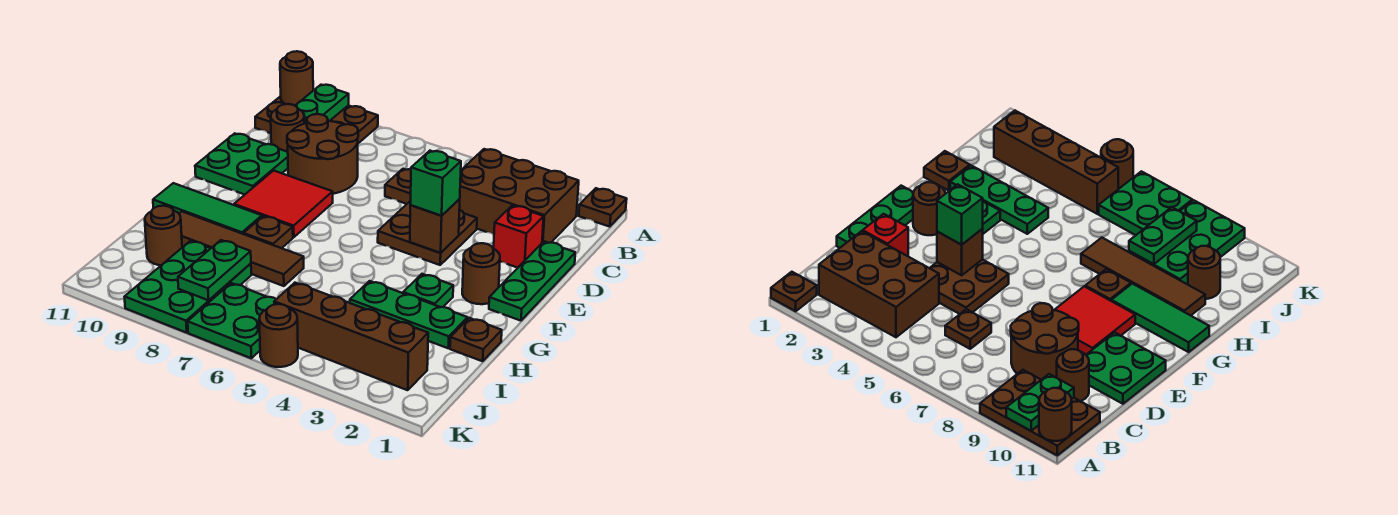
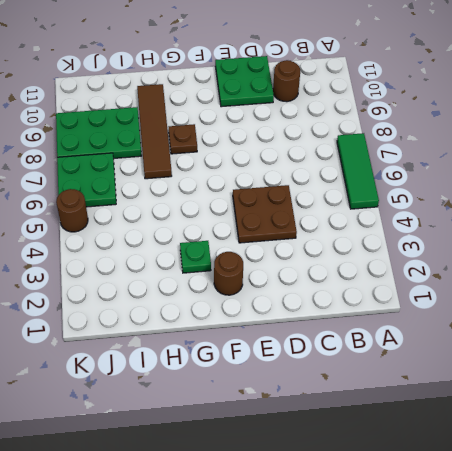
green tile A5:A7 level 1 -> green tile G9:G11 level 1
none -> brown plate A1 level 1
none -> brown plate A9:B11 level 1
none -> brown brick B2:C4 level 1

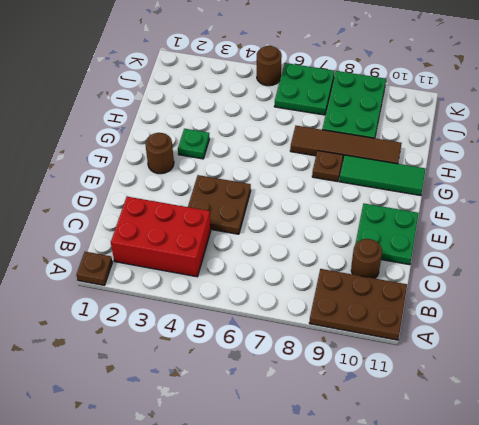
red brick B2:C4 level 1 -> brown brick B2:C4 level 1
none -> brown plate C6 level 1
none -> brown round brick C8:D9 level 1
none -> green plate D1:F1 level 1

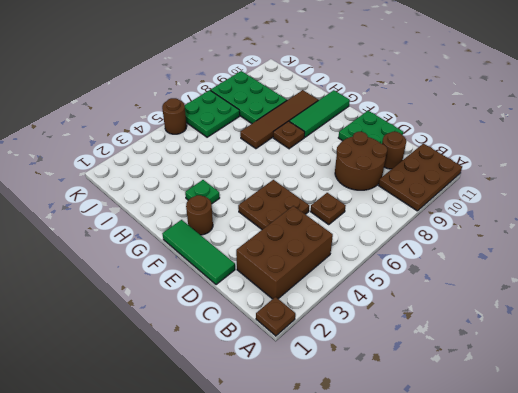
green tile D1:F1 level 1 -> green plate D1:F1 level 1
none -> red brick D2 level 1
none -> red tile E8:F9 level 1
none -> brown plate H1 level 1

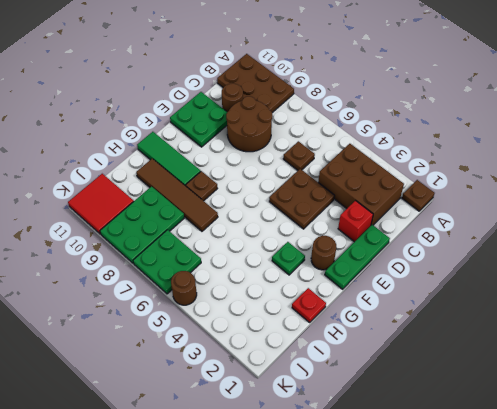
red plate H1 level 1 -> brown plate H1 level 1
red tile J10:K11 level 1 -> red tile E8:F9 level 1
none -> green plate H2:H4 level 1
none -> brown round brick I10 level 1
none -> brown brick J2:J5 level 1

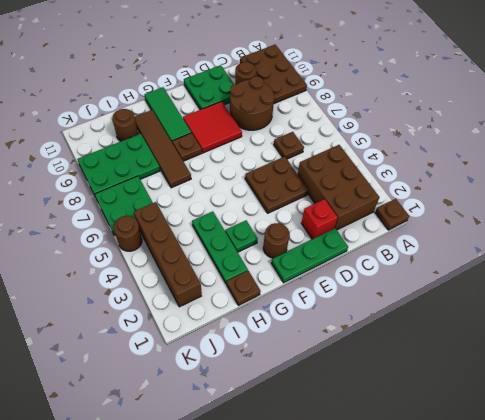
none -> green plate A10:B10 level 2
none -> brown round brick A11 level 2
none -> brown brick E4 level 2

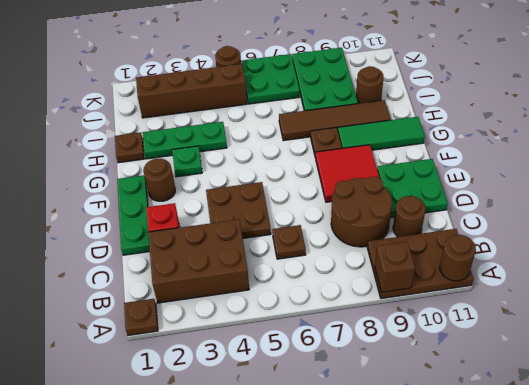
brown brick A9 level 2 -> brown brick E4 level 2
none -> green plate A10:B10 level 2
none -> green plate I8:J8 level 2
none -> green brick E4 level 3

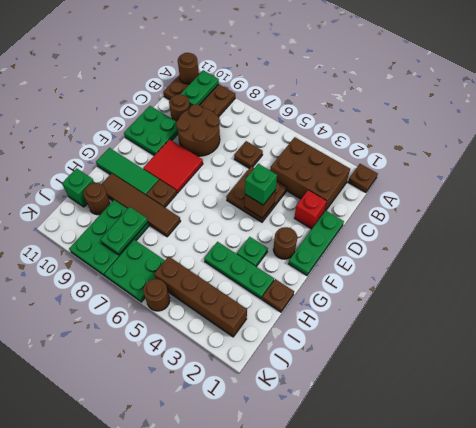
green brick I11 level 1 -> none

